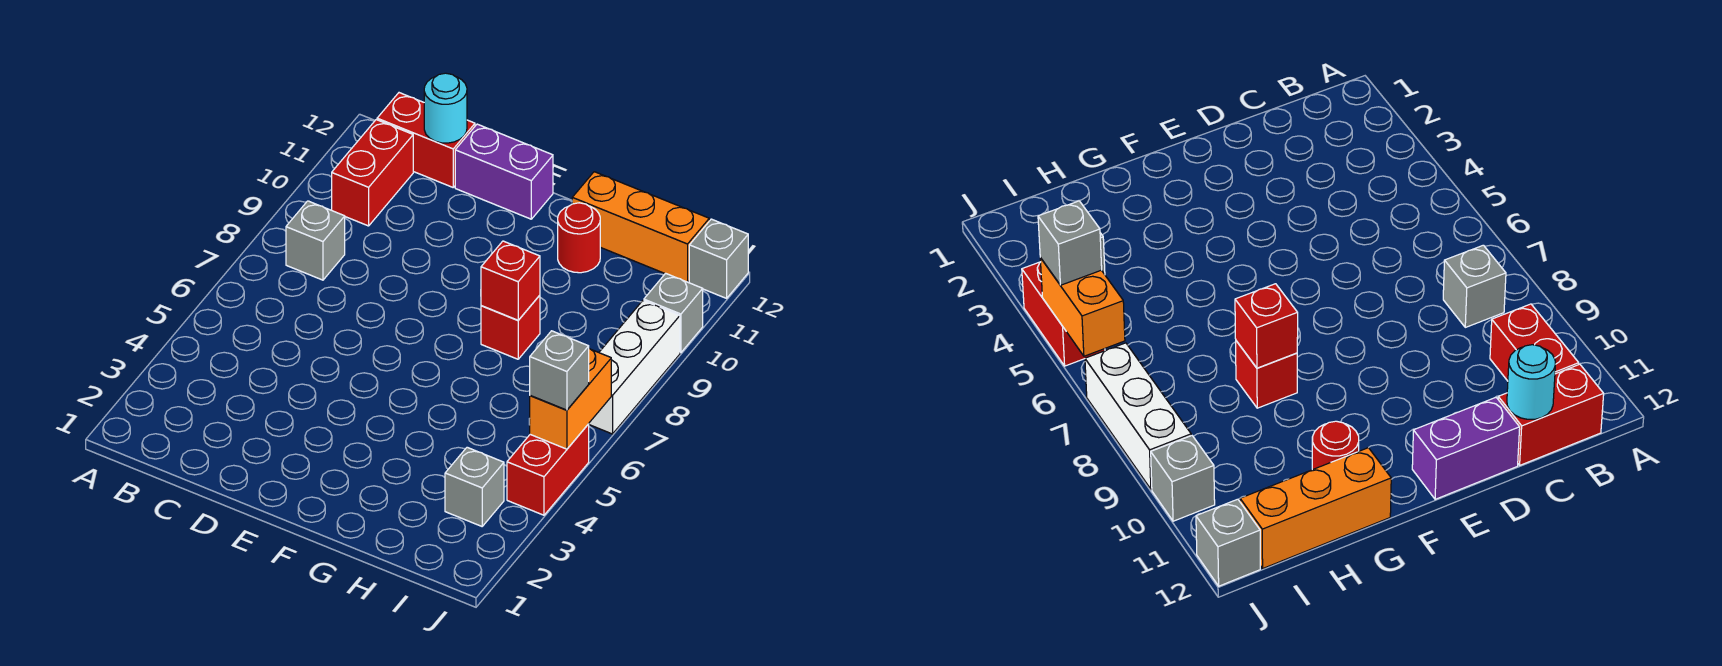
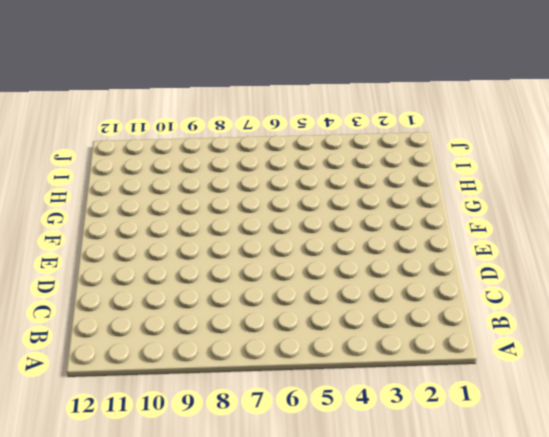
none -> grey brick B8 level 1
none -> red brick B10:B11 level 1
none -> red brick B12:C12 level 1

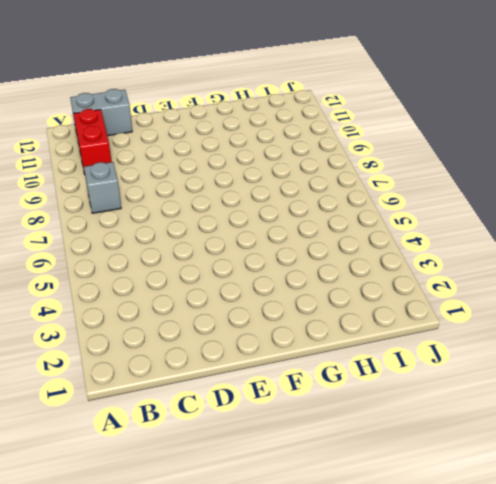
grey brick B12:C12 level 1 -> red brick B12:C12 level 1
none -> purple brick D12:E12 level 1
none -> red brick G8 level 1
none -> red round brick G11 level 1

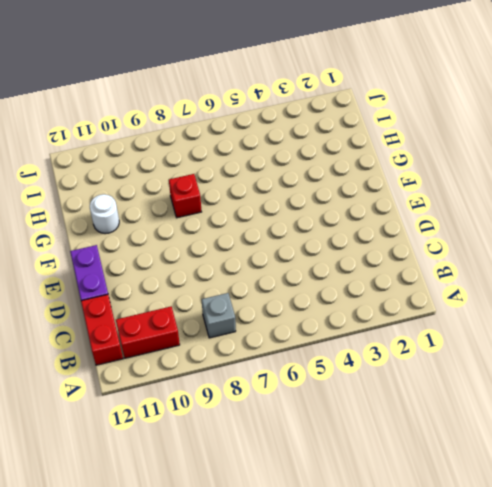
white round brick G11 level 1 -> red round brick G11 level 1
none -> orange brick G12:I12 level 1
none -> grey brick I3 level 1
none -> red brick J4:J5 level 1

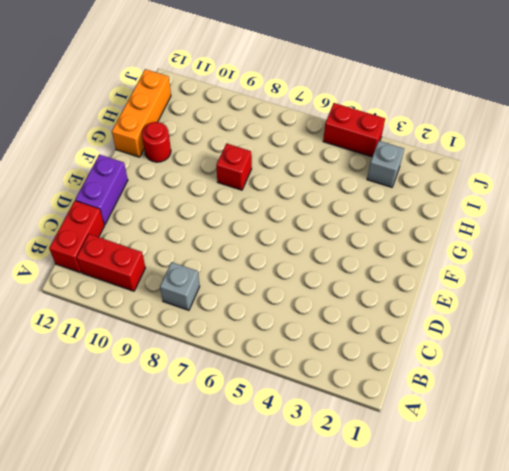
none -> white brick J7:J9 level 1
none -> grey brick J10 level 1
none -> grey brick J12 level 1

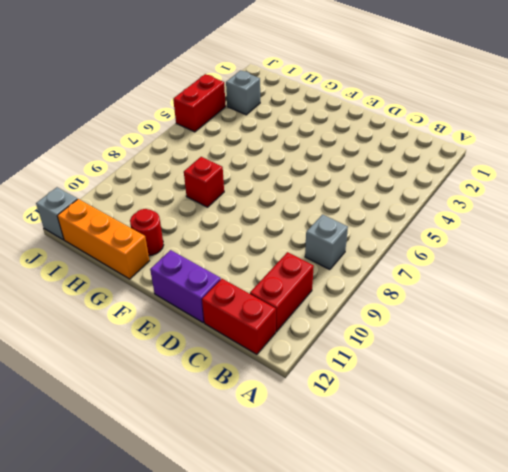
none -> white brick J7:J9 level 1
none -> grey brick J10 level 1
none -> cyan round brick C12 level 2

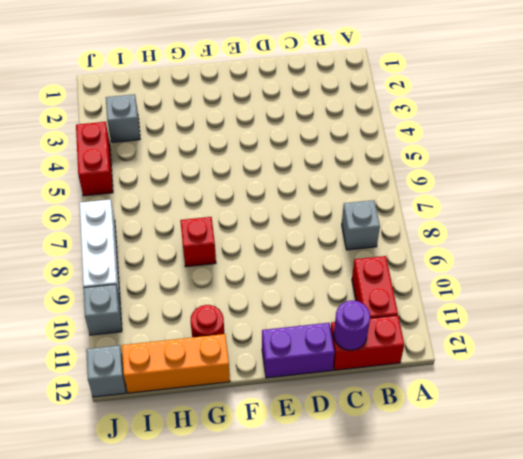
purple round brick C12 level 2 -> cyan round brick C12 level 2
none -> red brick G8 level 2
none -> orange brick J5:J6 level 2
none -> grey brick J5 level 3

